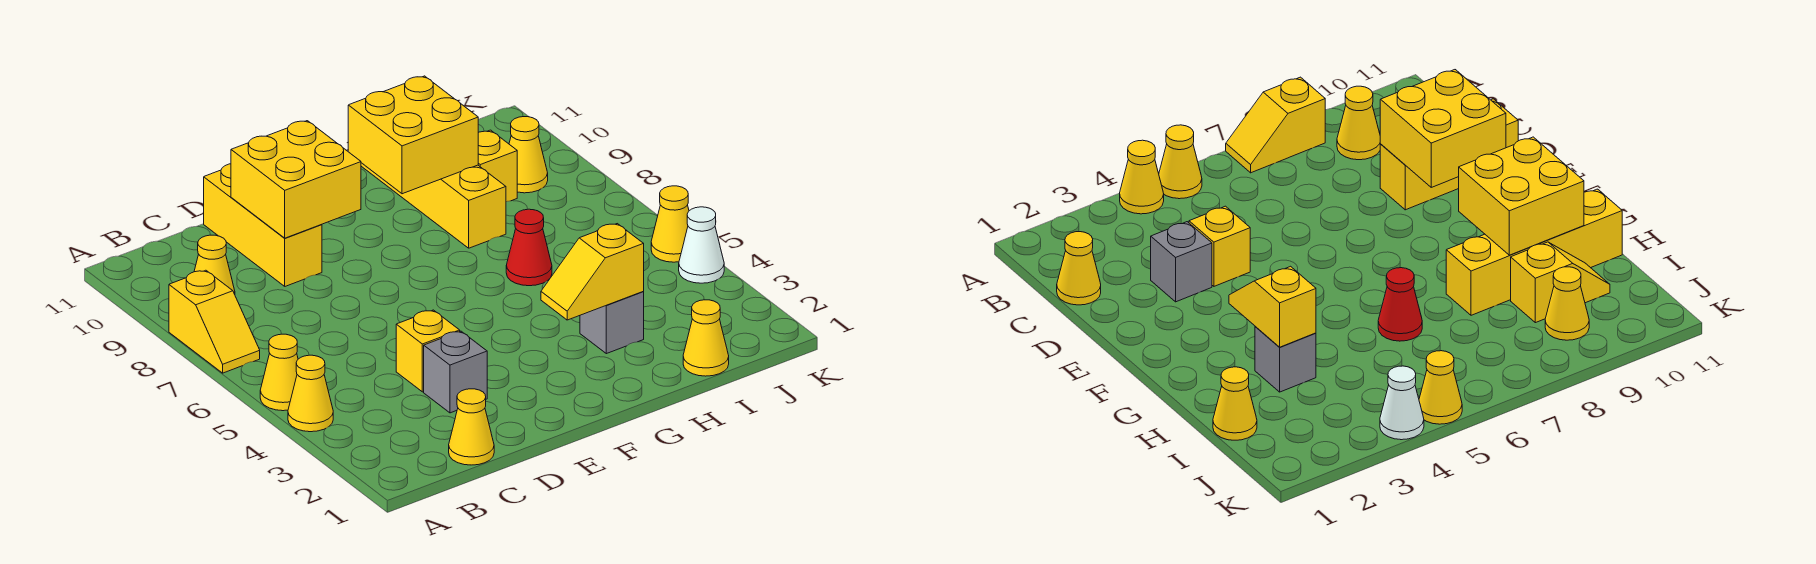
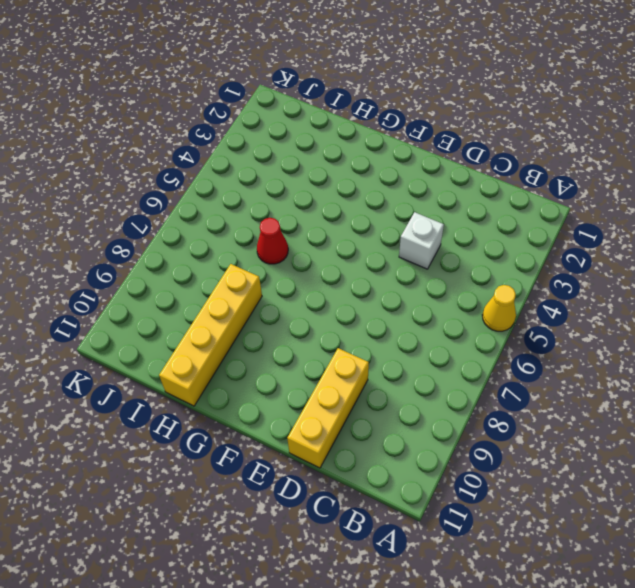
white brick D4 level 1 -> yellow brick D4 level 1
none -> yellow cone A4 level 1
none -> yellow slope A7:A8 level 1 top 8
none -> yellow cone B9 level 1

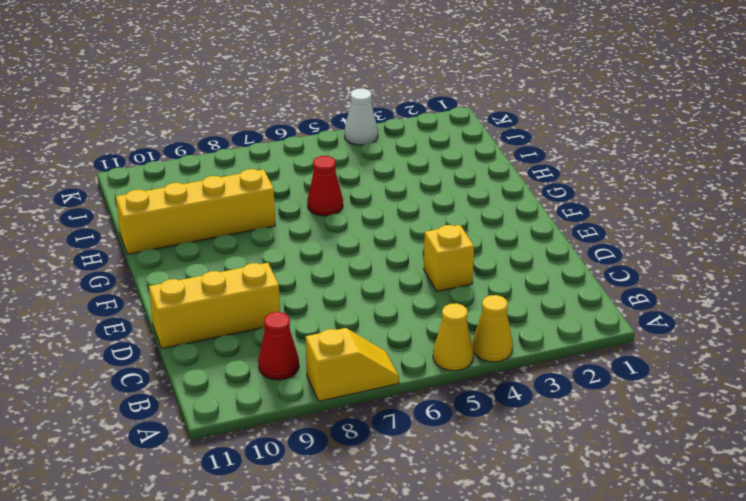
red cone B9 level 1 -> yellow cone B9 level 1
none -> yellow cone C1 level 1
none -> grey brick D3 level 1
none -> grey brick H3 level 1

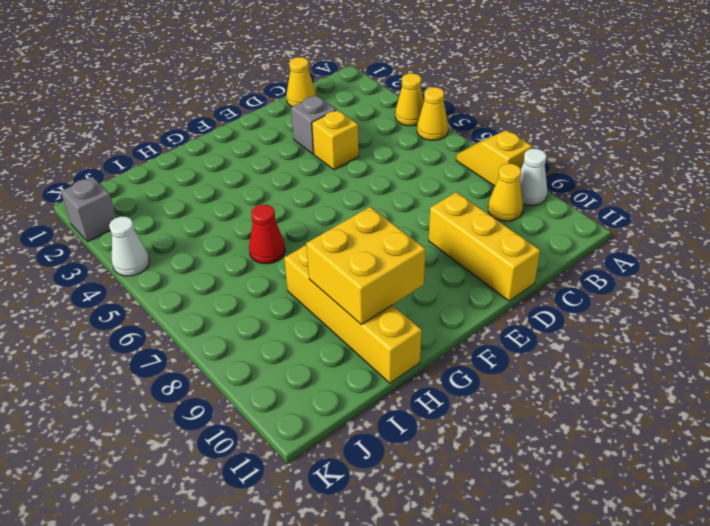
white cone A9 level 1 -> none
grey brick K2 level 1 -> grey brick H3 level 1
none -> yellow cone I1 level 1
none -> yellow slope I9:I10 level 1 top 9
none -> yellow cone J9 level 1

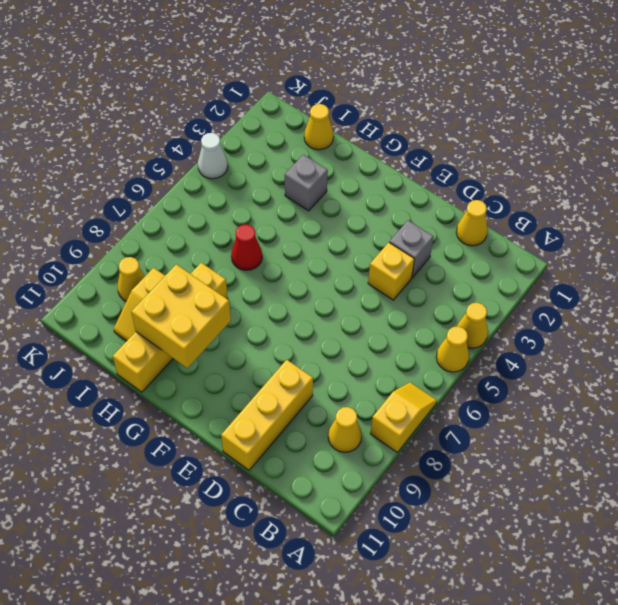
none -> yellow cone K5 level 1
none -> yellow brick D9:E10 level 2
none -> yellow slope G3:H3 level 2 top H

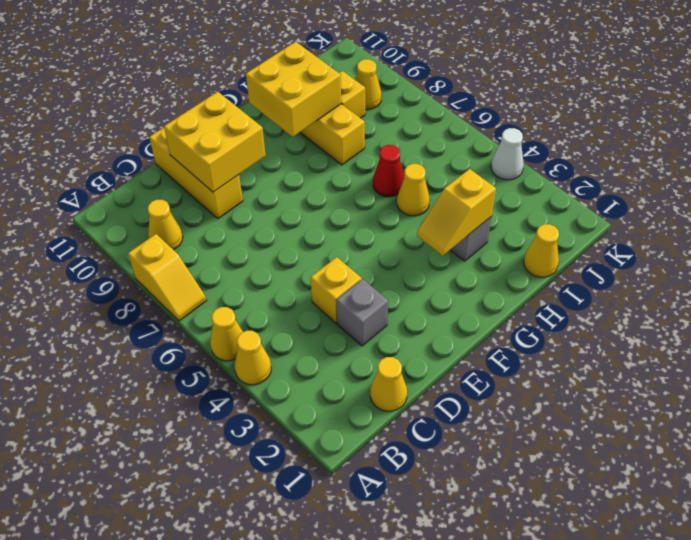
yellow cone H5 level 1 -> yellow cone K5 level 1

